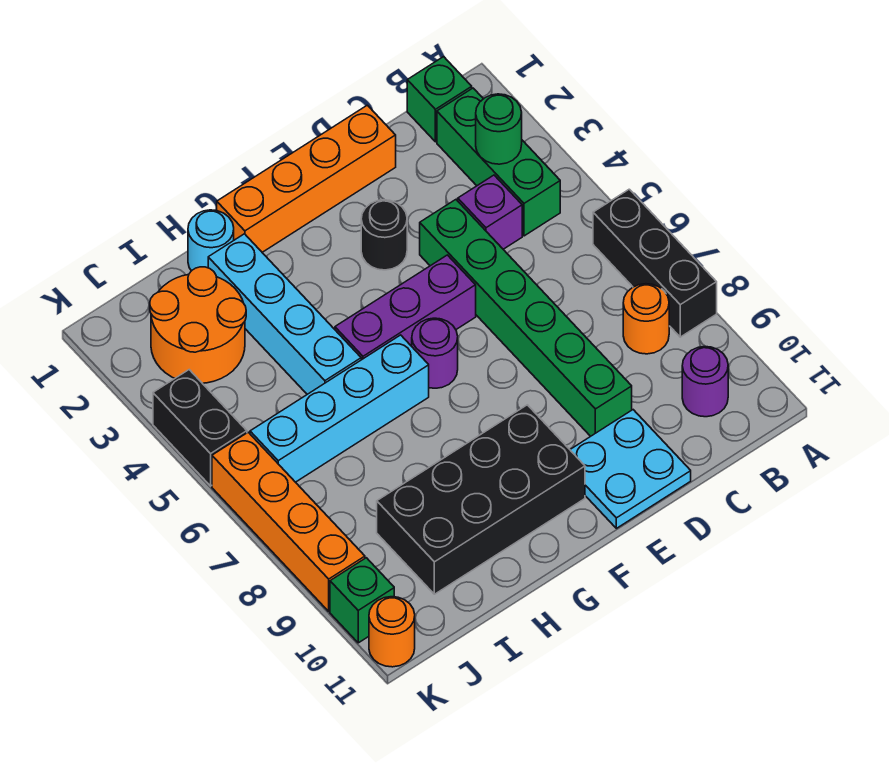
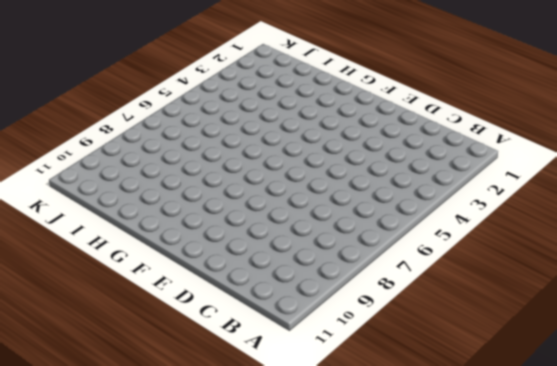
none -> black brick A6:A8 level 1
none -> green brick B1 level 1
none -> green brick B2:B4 level 1

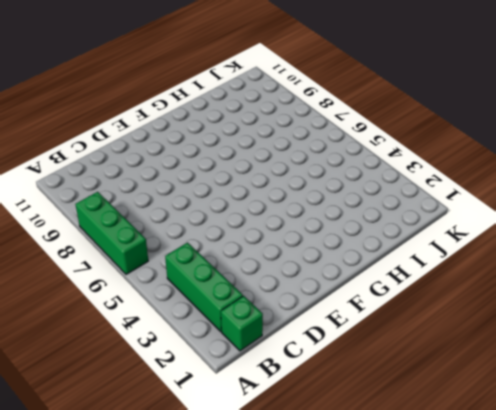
green brick A6:A8 level 1 -> black brick A6:A8 level 1
none -> orange round brick B8 level 1
none -> purple round brick B10 level 1
none -> purple brick C4 level 1

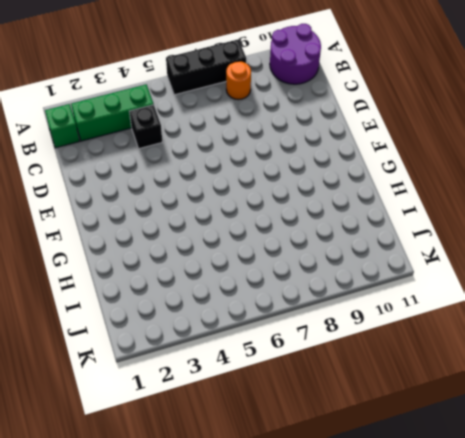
purple round brick A10:B11 level 1 -> purple round brick B10 level 1
black brick C4 level 1 -> purple brick C4 level 1
none -> orange brick D1:G1 level 1
none -> green brick D4:D9 level 1
none -> cyan plate D10:E11 level 1

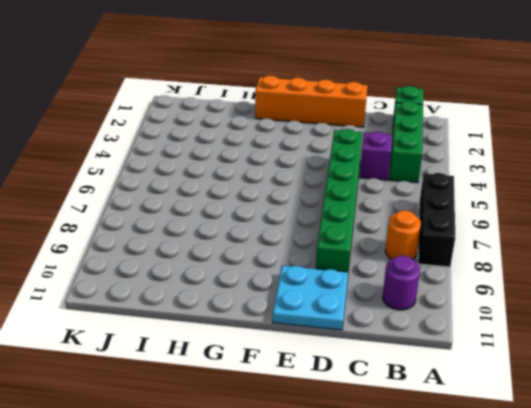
none -> black round brick E3 level 1
none -> purple brick E5:G5 level 1
none -> purple round brick F6 level 1

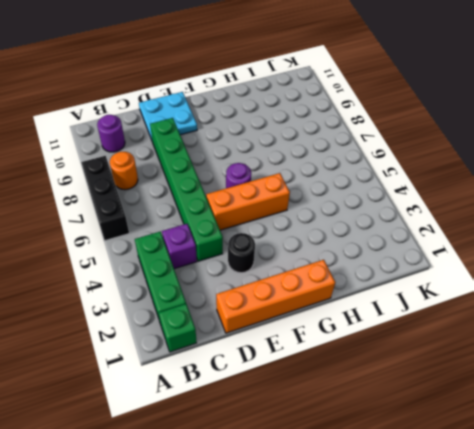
orange brick E5:G5 level 1 -> purple brick E5:G5 level 1
none -> black brick F9:I10 level 1
none -> cyan brick G6:J6 level 1
none -> cyan round brick H1 level 1

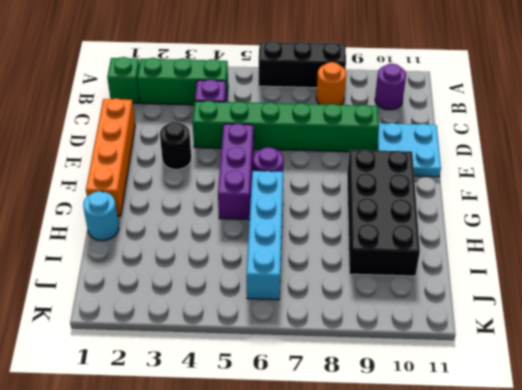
none -> cyan brick H2:H5 level 1
none -> orange round brick I2:J3 level 1
none -> black brick K4:K5 level 1

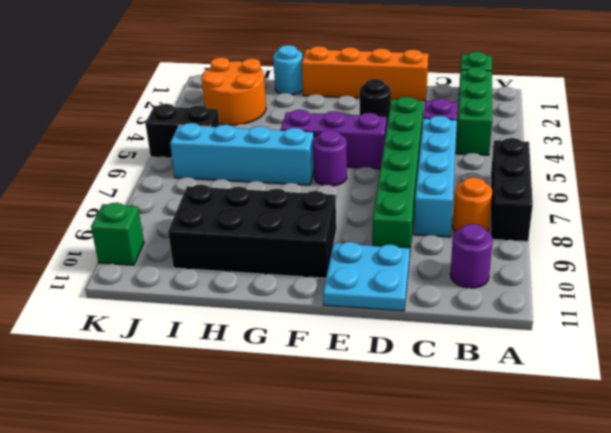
cyan brick C5:C8 level 1 -> cyan brick H2:H5 level 1
black brick J5:K5 level 1 -> black brick K4:K5 level 1
none -> orange brick K6:K9 level 1
none -> orange round brick K11 level 1
none -> green round brick B3 level 2

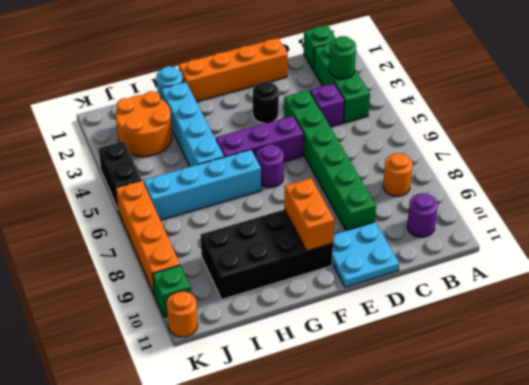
orange brick F9:F10 level 2 -> none
none -> black brick A6:A8 level 1

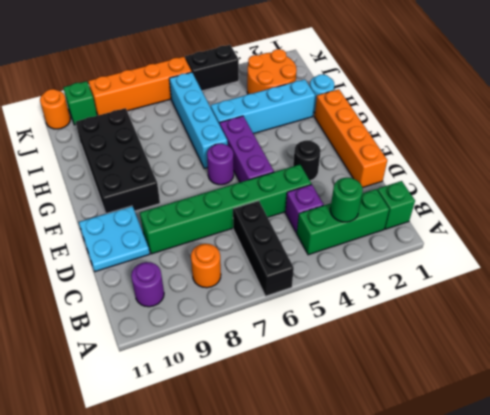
black brick A6:C6 level 1 -> black brick A6:A8 level 1

